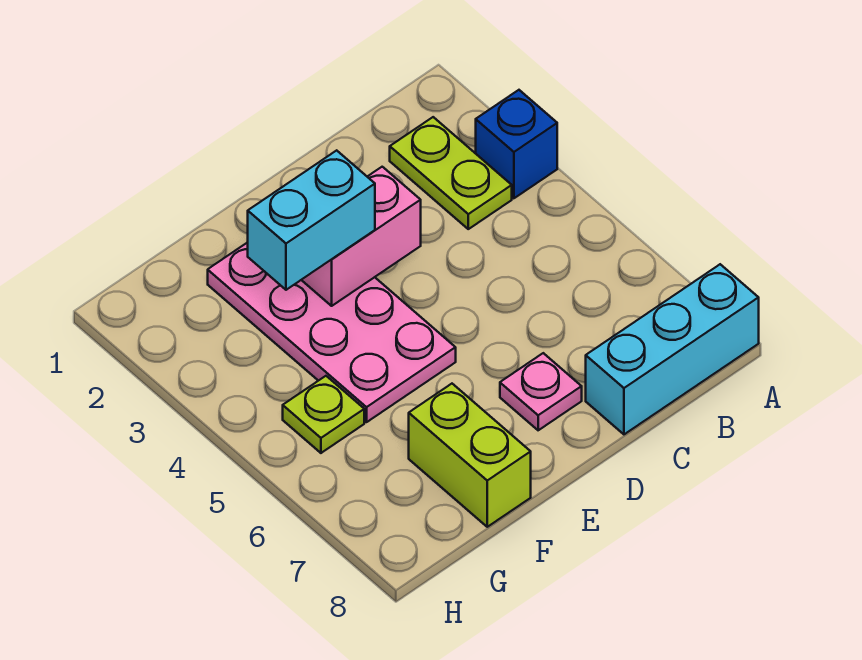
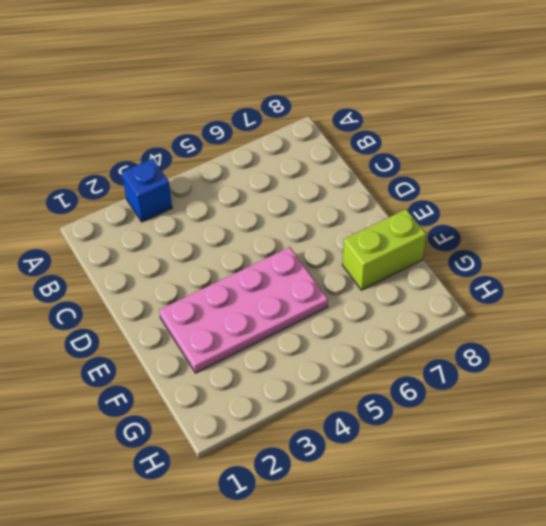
none -> cyan brick A8:C8 level 1
none -> lime plate B2:B3 level 1

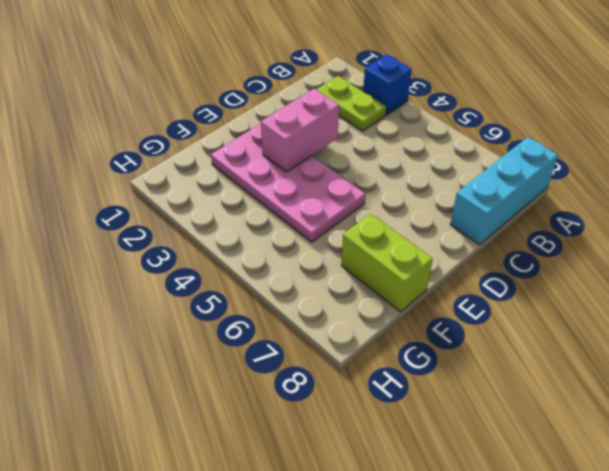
none -> pink plate D7 level 1
none -> lime plate G5 level 1

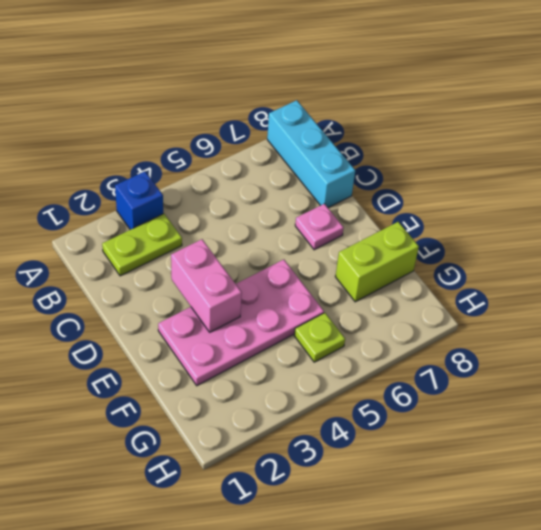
none -> cyan brick E3:F3 level 3

